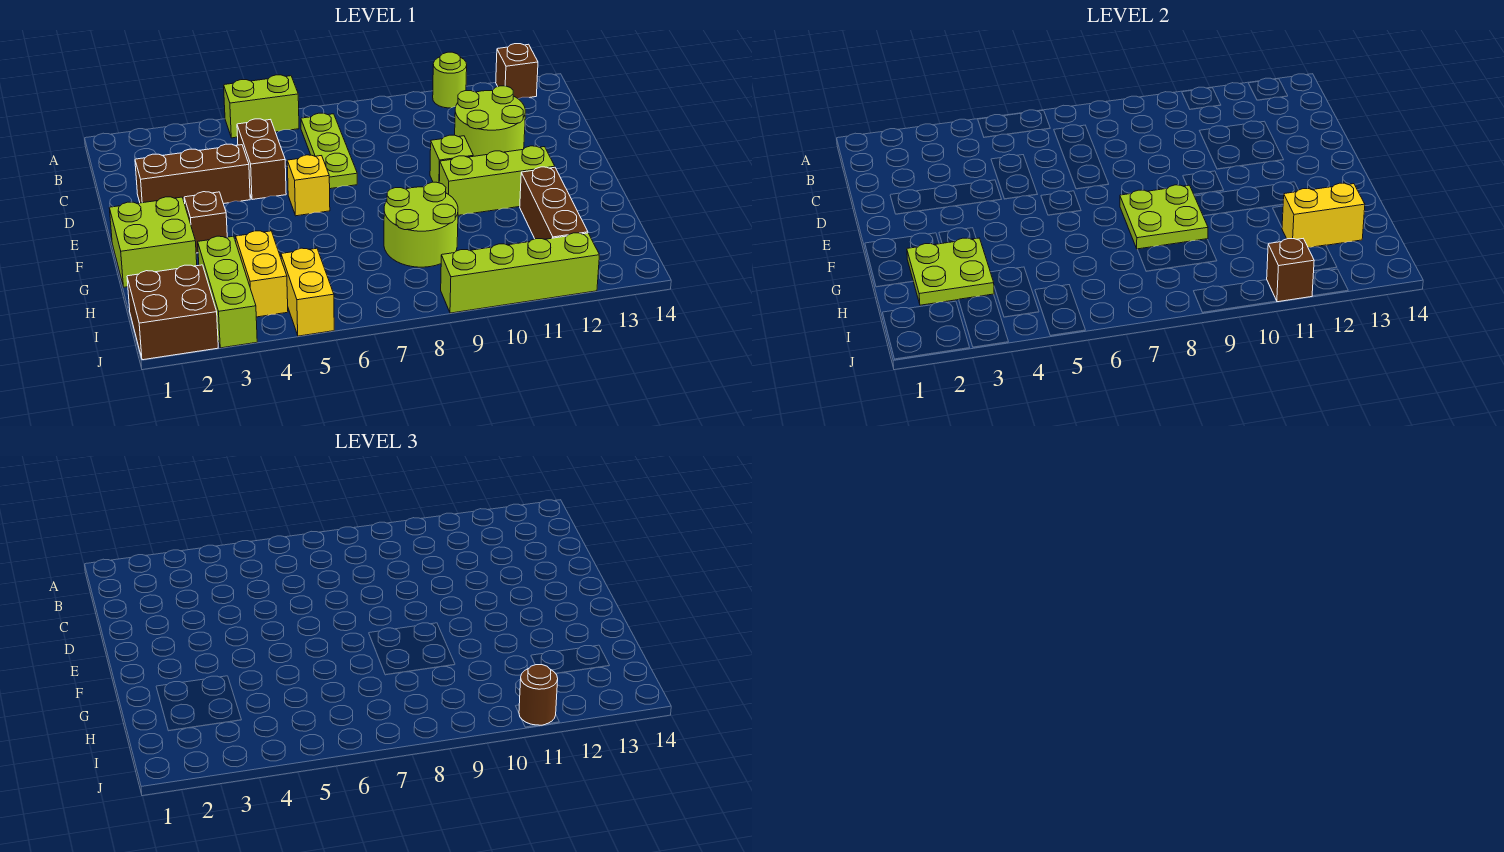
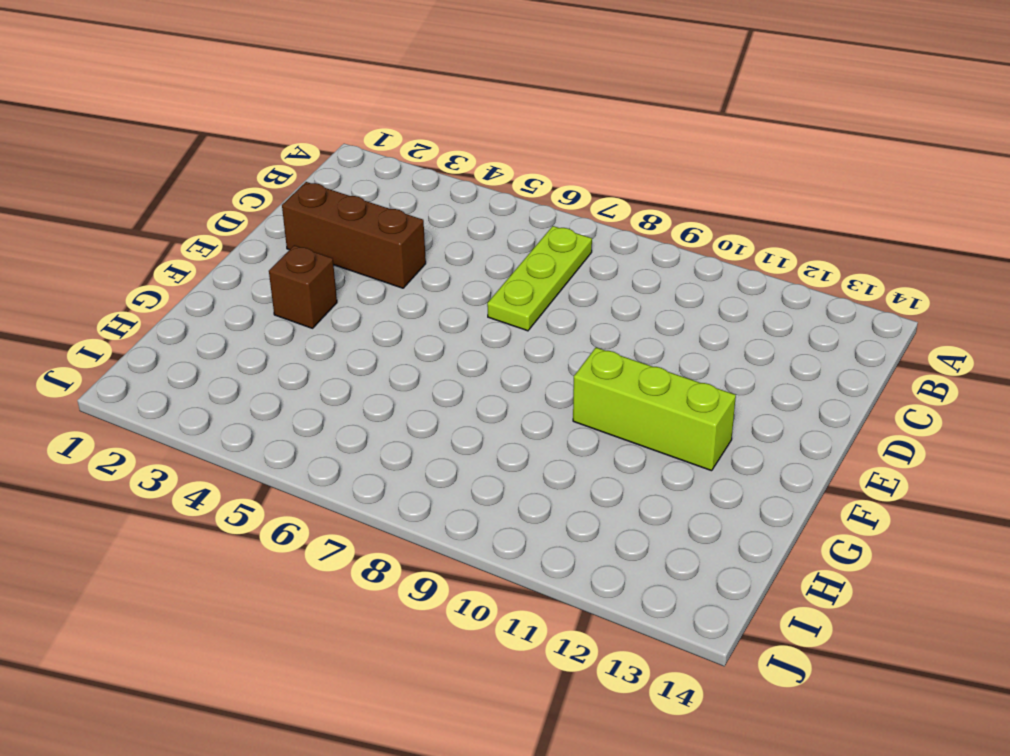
none -> lime brick A5:A6 level 1
none -> lime round brick A11 level 1
none -> brown brick A13 level 1

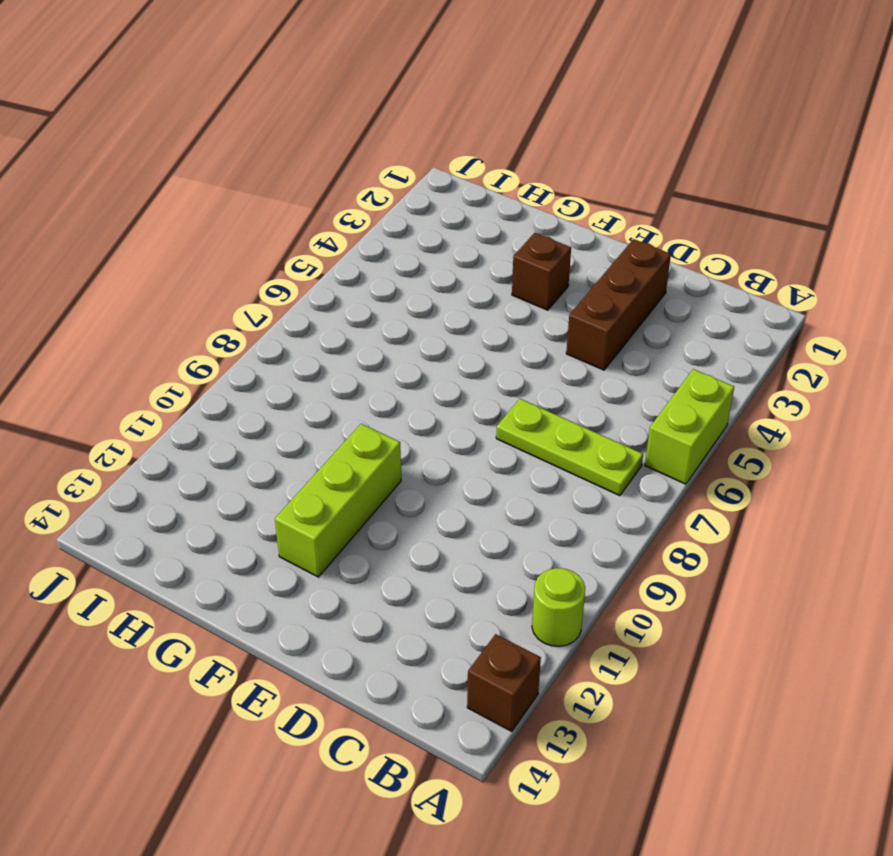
none -> brown brick C5:D5 level 1
none -> lime round brick C11:D12 level 1
none -> yellow brick E6 level 1

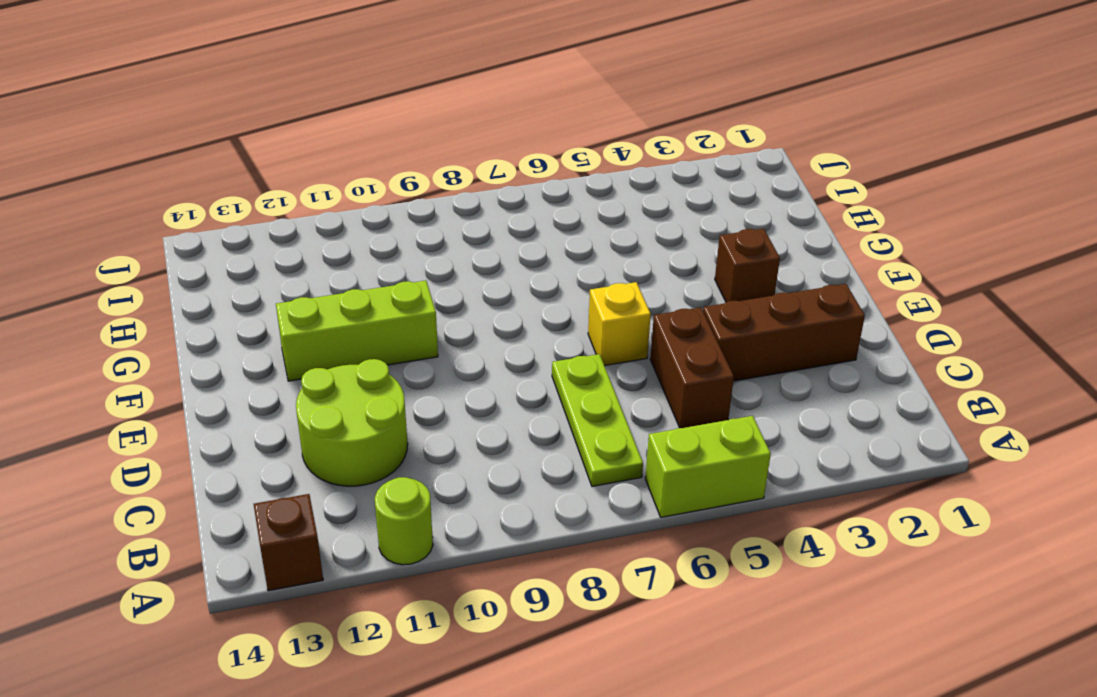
none -> lime brick E10 level 1
none -> lime brick F1:G2 level 1
none -> lime round brick G8:H9 level 1

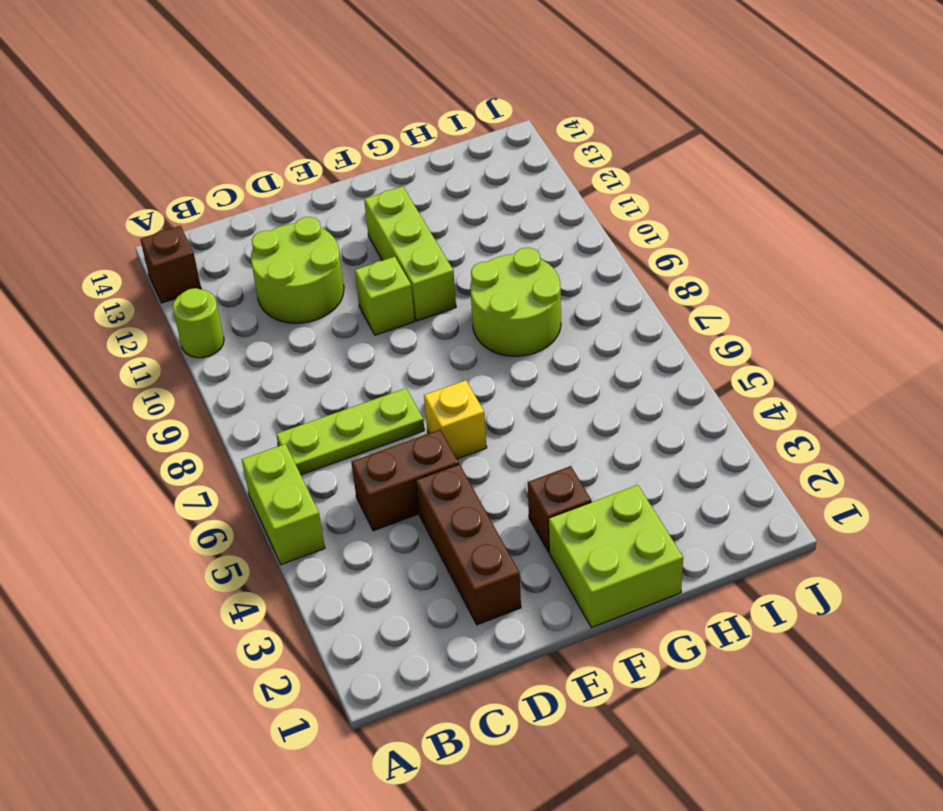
none -> brown brick G12:I12 level 1
none -> lime brick H3:J3 level 1
none -> yellow brick H4:I4 level 1

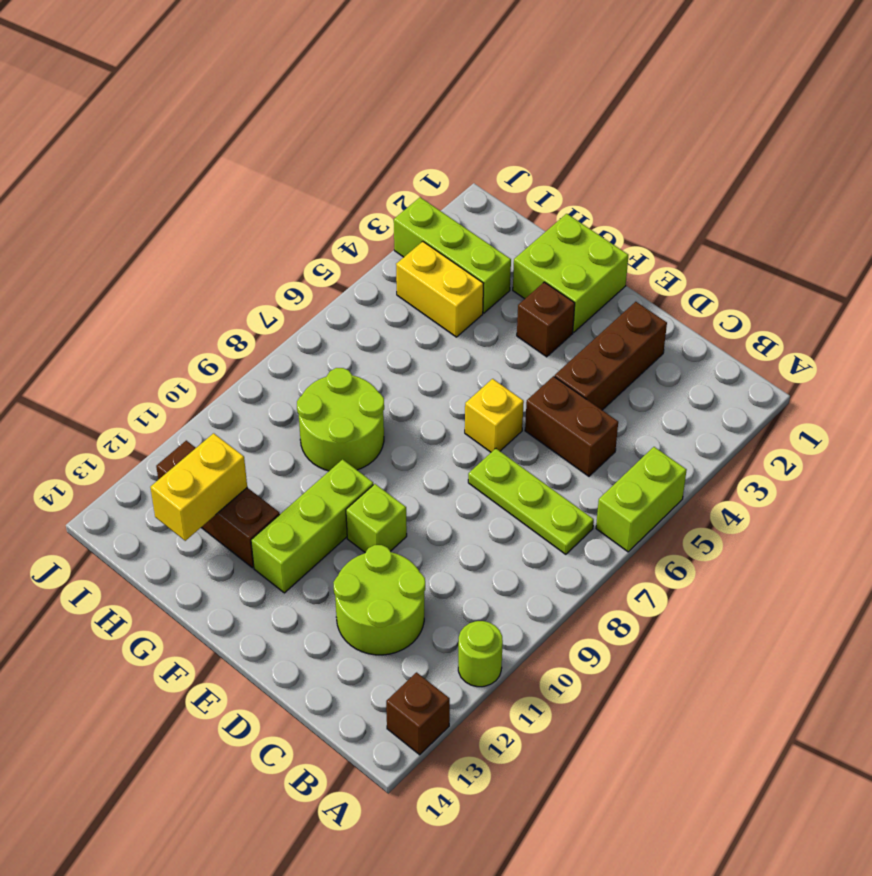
none -> brown brick I1:J2 level 1
none -> yellow brick I5:J5 level 1
none -> lime brick J9:J12 level 1

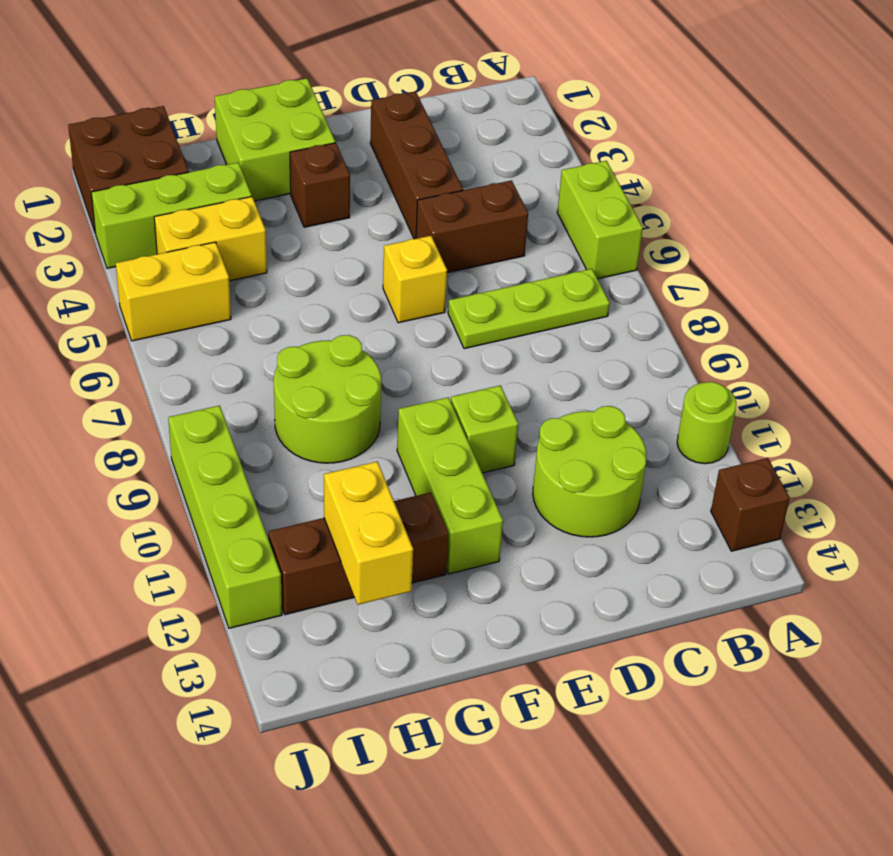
none -> lime plate F8:G9 level 2
none -> lime plate G2:H3 level 2
none -> brown brick J11 level 2

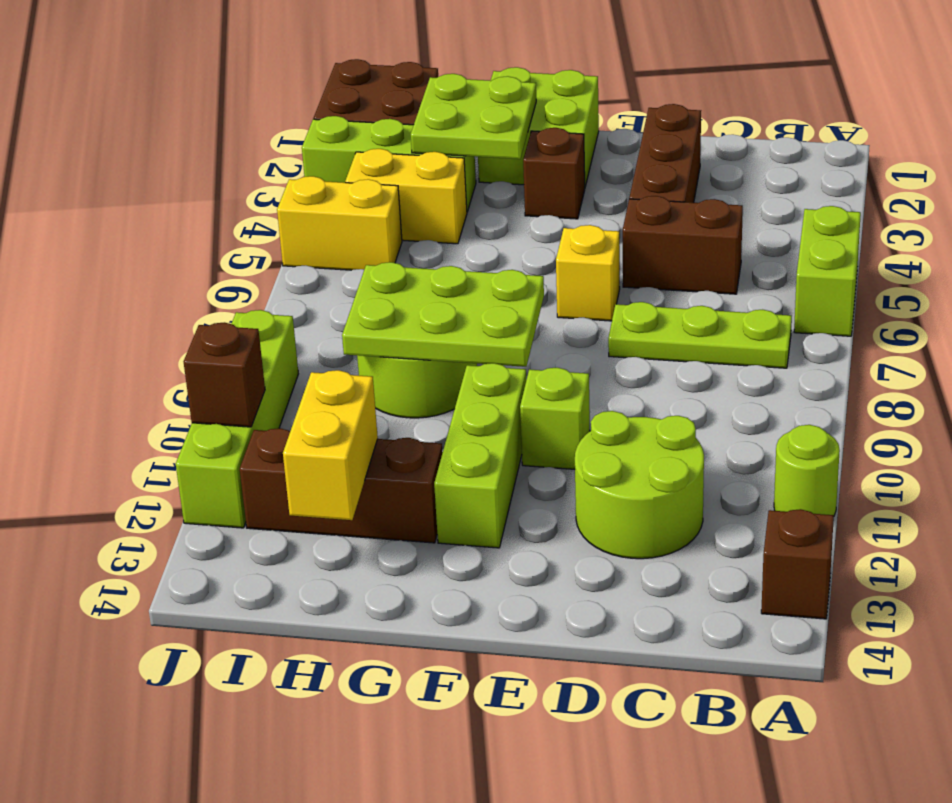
lime plate F8:H9 level 2 -> lime plate F8:G9 level 2
none -> brown round brick J11 level 3

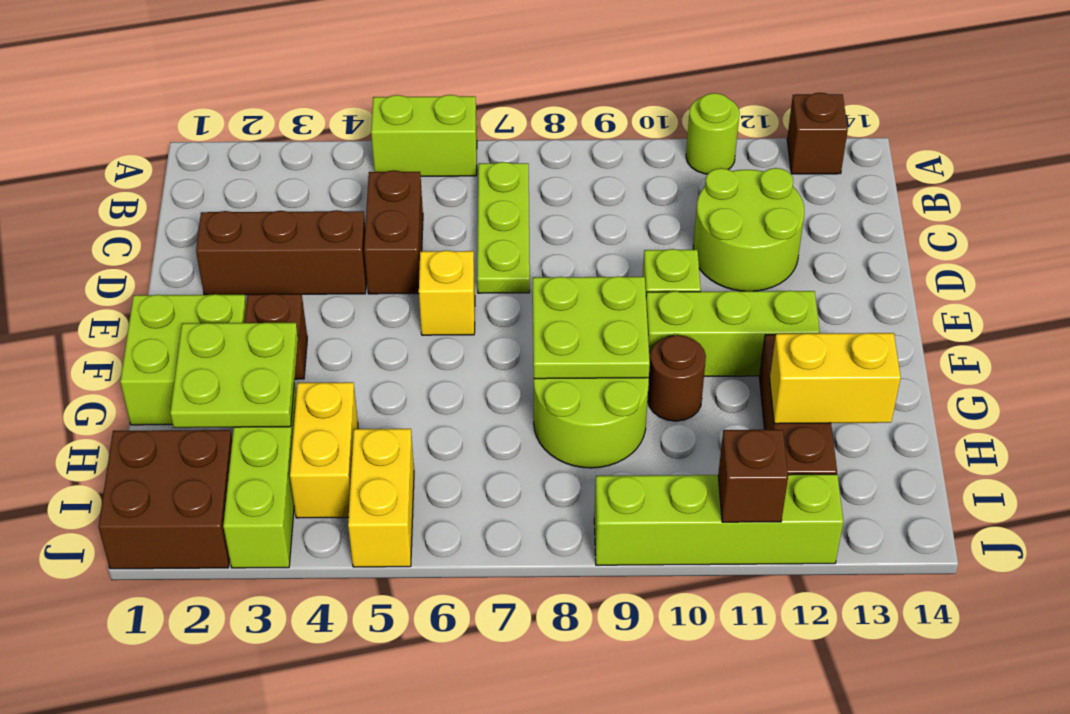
brown round brick G10 level 1 -> brown round brick J11 level 3

